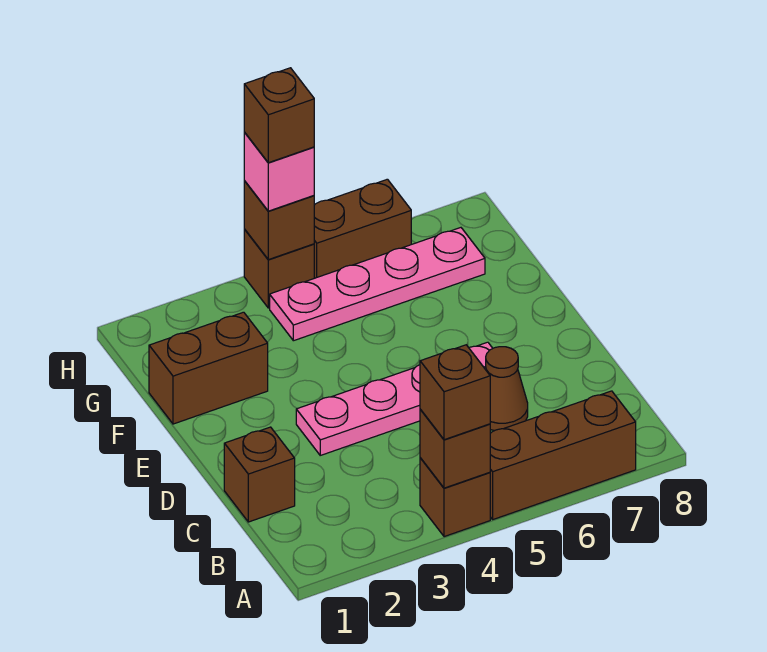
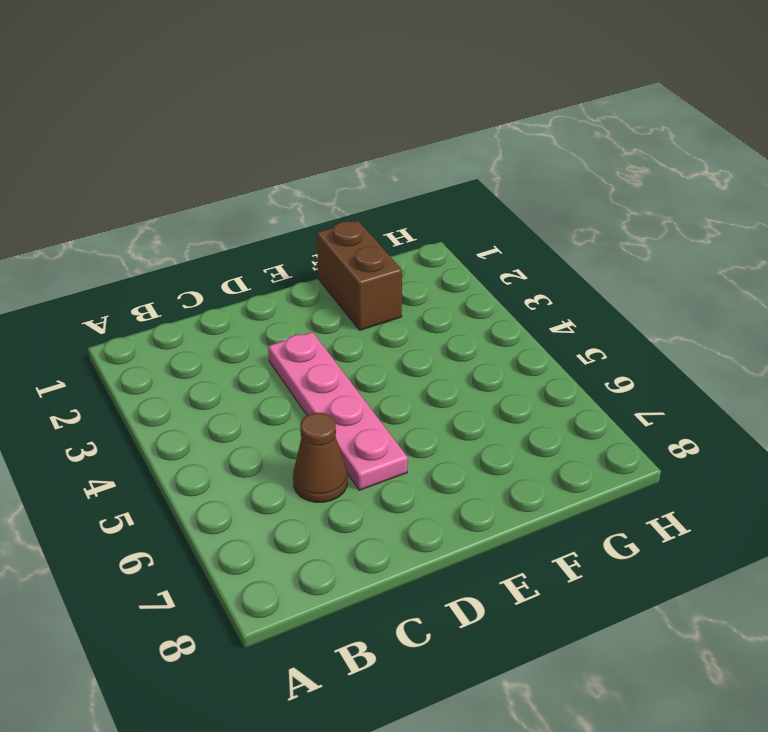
none -> brown brick A4 level 1
none -> brown brick A5:A7 level 1
none -> brown brick C1 level 1

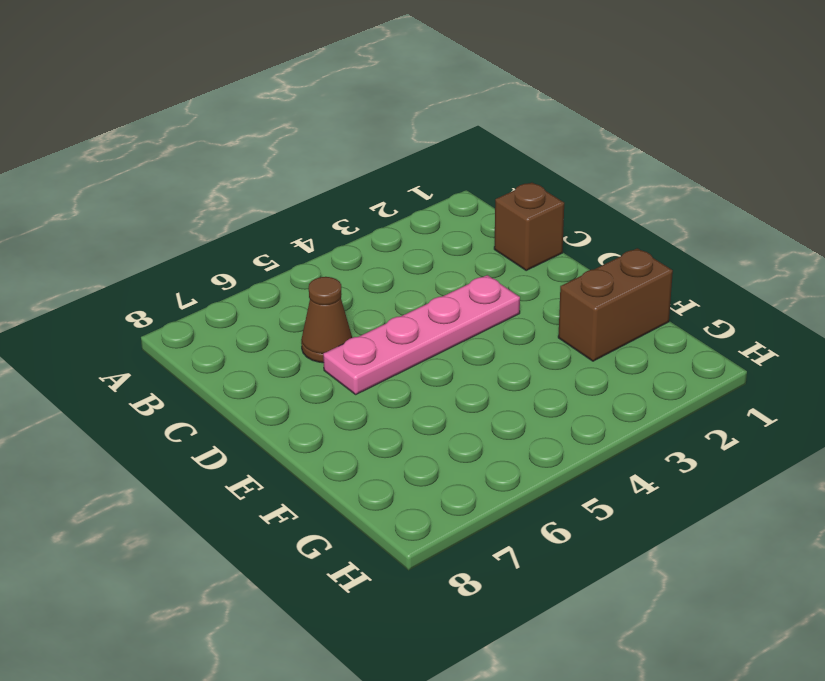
none -> brown brick A4 level 1
none -> brown brick A5:A7 level 1
none -> pink plate G4:G7 level 1

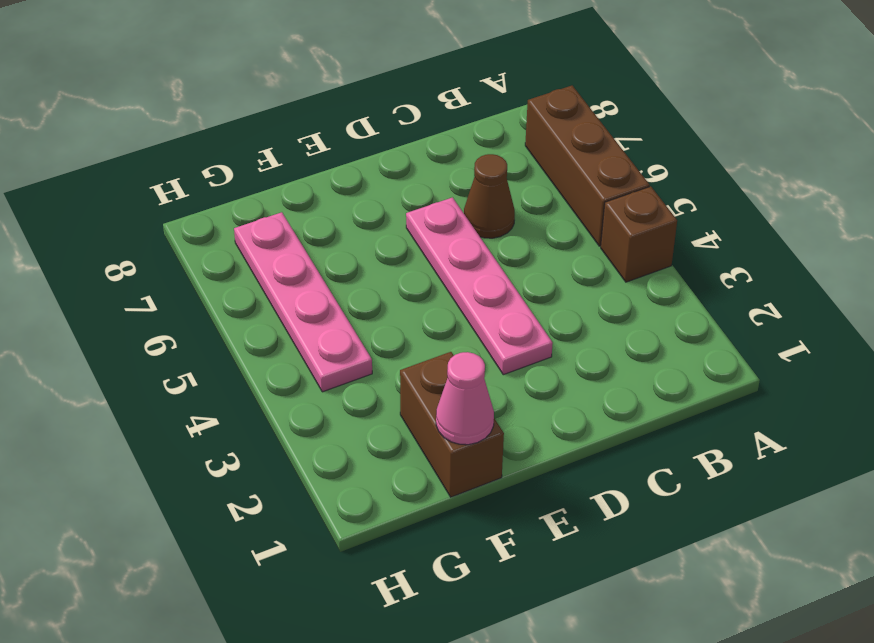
pink cone F1 level 2 -> none
none -> brown brick C1 level 1
none -> brown brick H4 level 1
none -> brown brick H5:H6 level 1

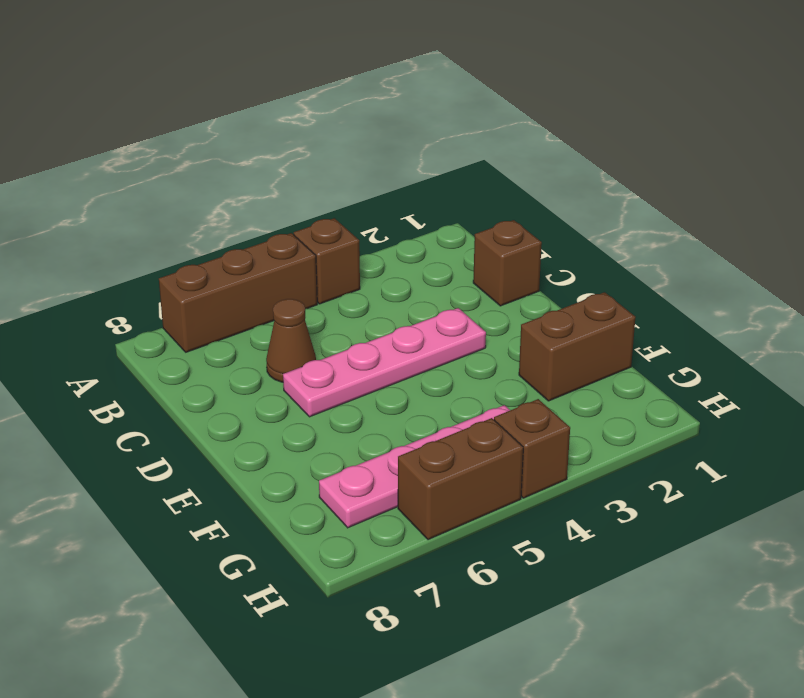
none -> brown brick A4 level 2
none -> brown brick H4 level 2
none -> brown brick A4 level 3

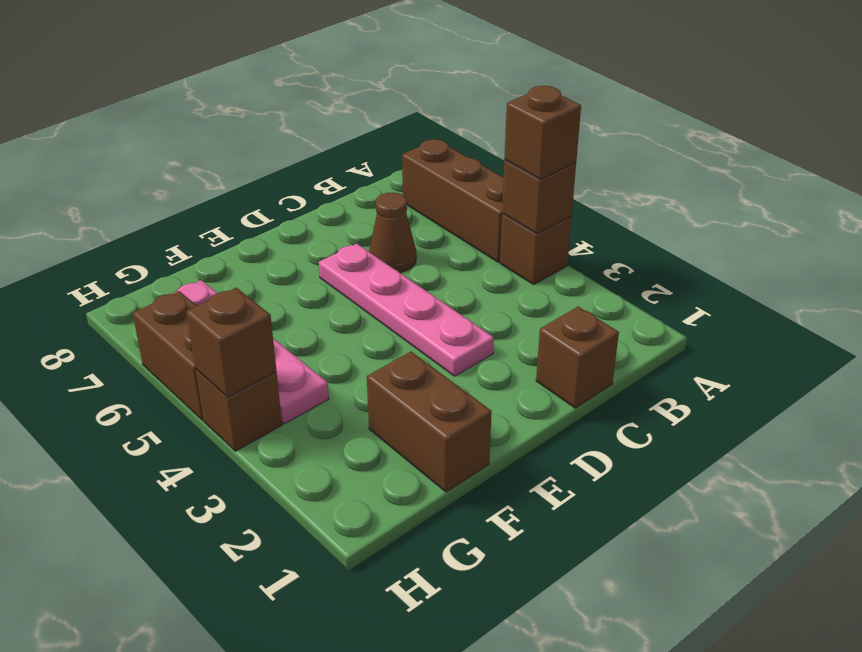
none -> pink brick H4 level 3
none -> brown brick H4 level 4

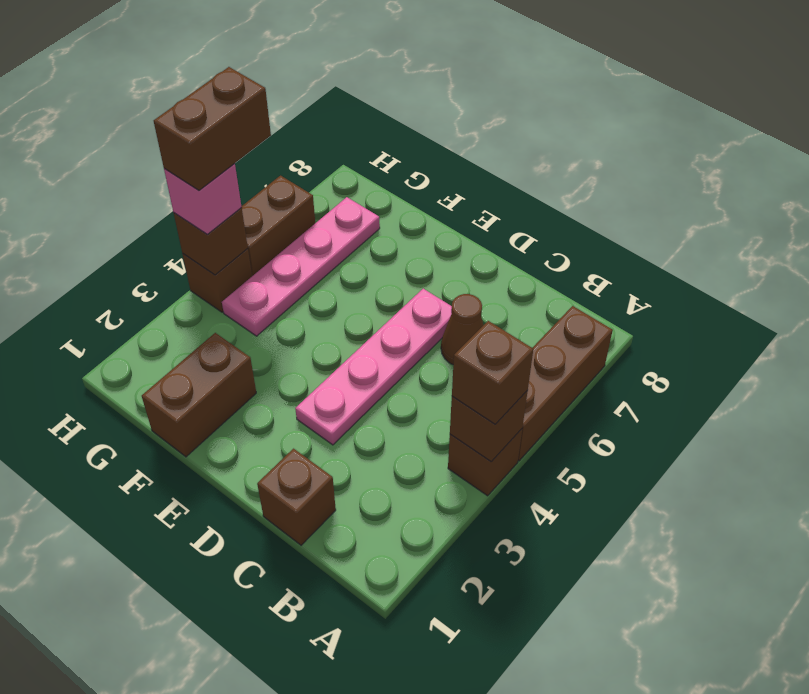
brown brick H4:H5 level 4 -> brown brick H4 level 4

